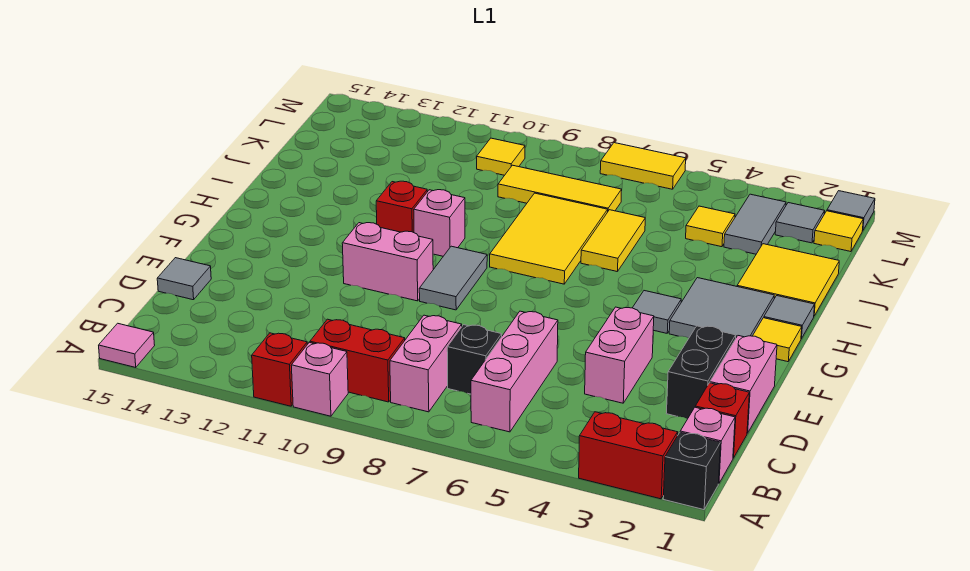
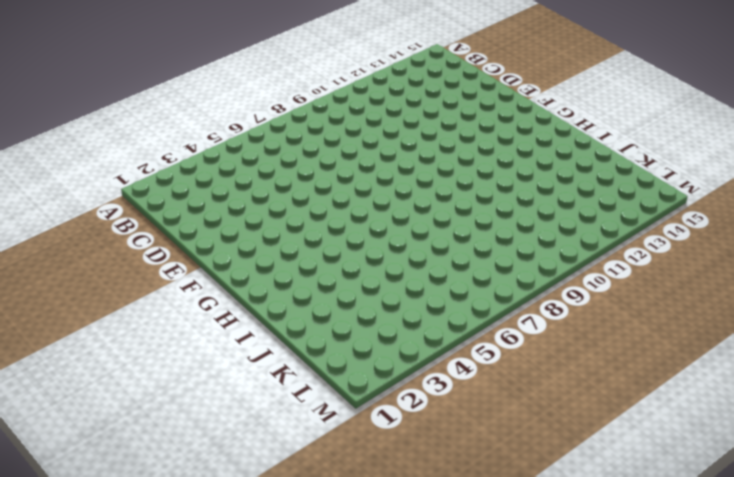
none -> black brick A1 level 1
none -> red brick A2:A3 level 1
none -> pink brick A10 level 1
none -> red brick A11 level 1

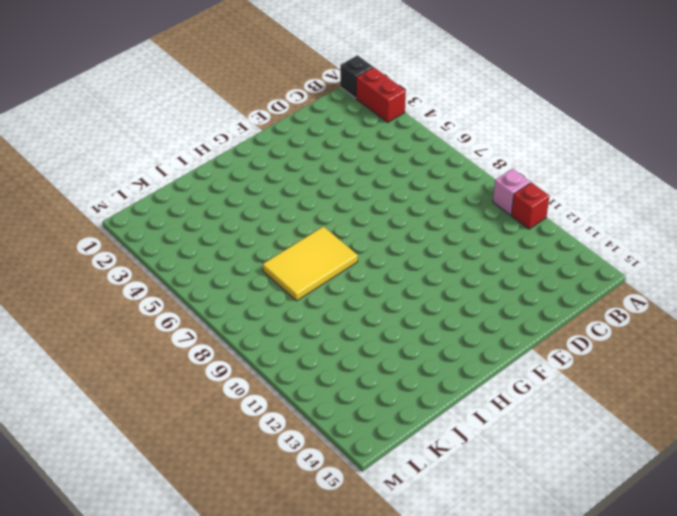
none -> pink tile A15 level 1
none -> pink brick B1 level 1
none -> pink brick B6:D6 level 1
none -> pink brick B8:C8 level 1

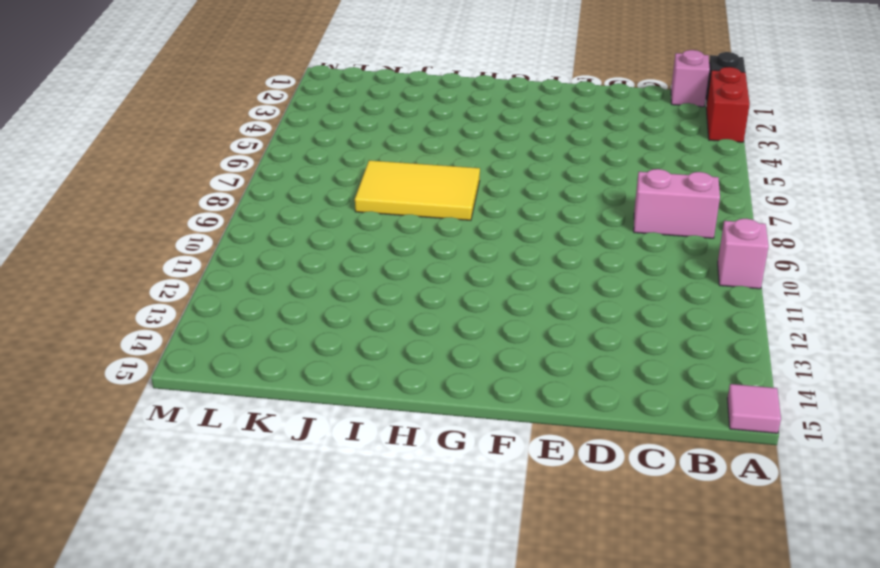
none -> red brick A11 level 1
none -> pink brick B6:D6 level 1
none -> red brick B9:B10 level 1
none -> red brick C1 level 1

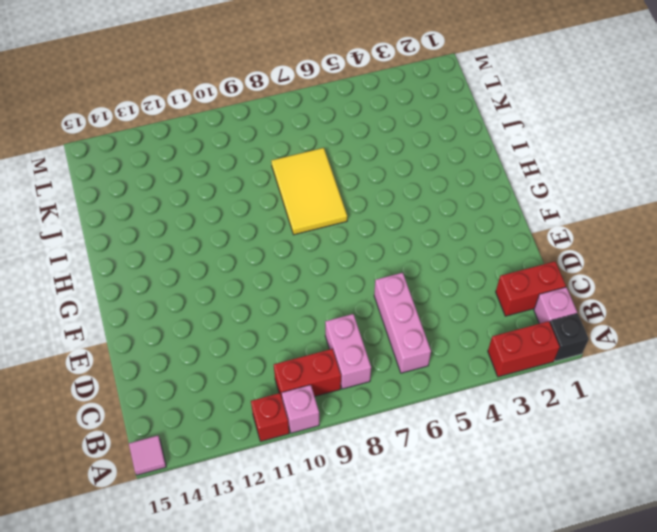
red brick C1:C2 level 1 -> red brick C1 level 1
none -> black brick C7 level 1
none -> pink brick D1:E1 level 1
none -> black brick D2:E2 level 1
none -> pink brick D4:E4 level 1

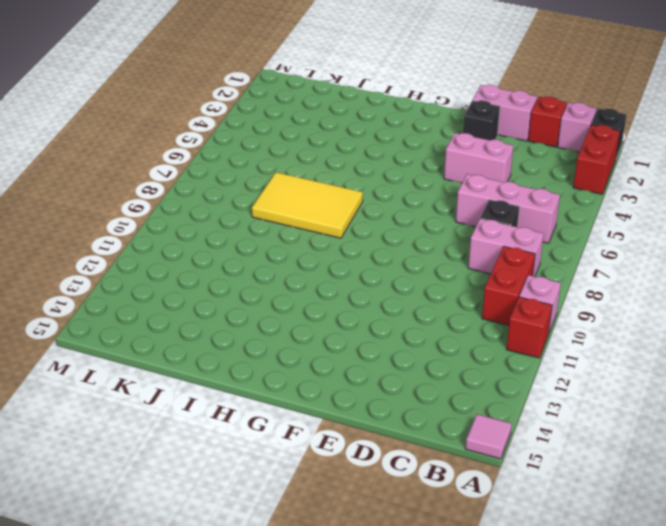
black brick E2 level 1 -> black brick D2:E2 level 1
none -> grey tile D15 level 1
none -> grey tile F9:G9 level 1
none -> pink brick F10:F11 level 1
none -> yellow tile G1 level 1

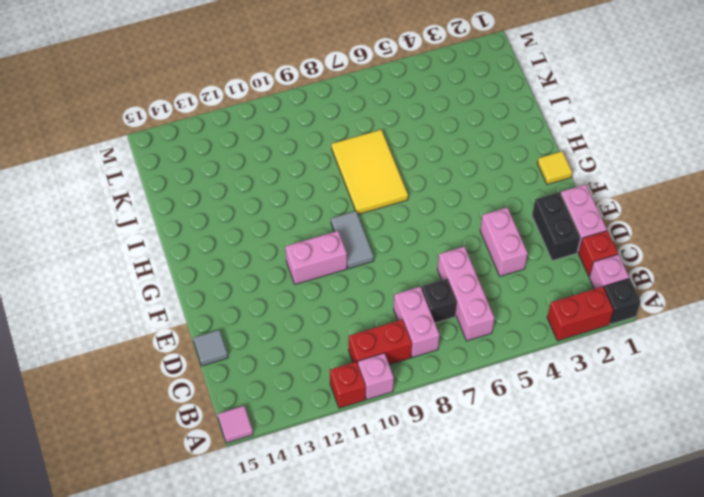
none -> grey tile G2:H3 level 1
none -> grey tile G4 level 1
none -> grey tile H1 level 1
none -> pink brick H10 level 1

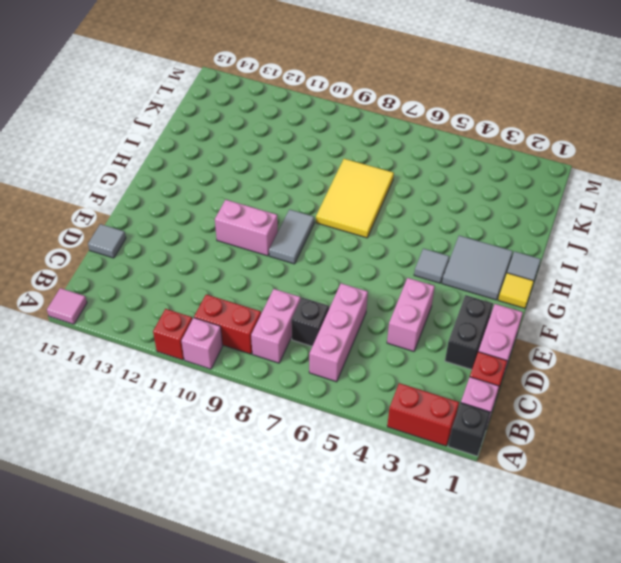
none -> pink brick H10 level 1
none -> red brick H11 level 1
none -> yellow tile I1:J2 level 1
none -> yellow tile I6:J6 level 1

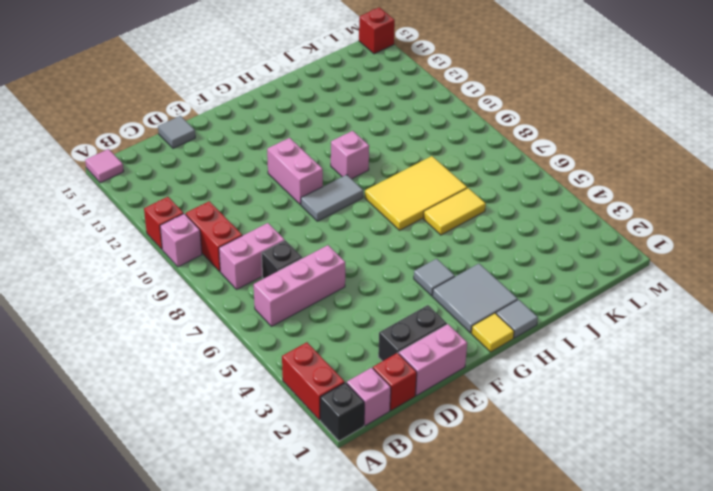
red brick M15 level 1 -> red brick H11 level 1
none -> pink brick D4:E4 level 1
none -> yellow tile I1:J2 level 1
none -> grey tile K3:L3 level 1
none -> yellow tile K4 level 1

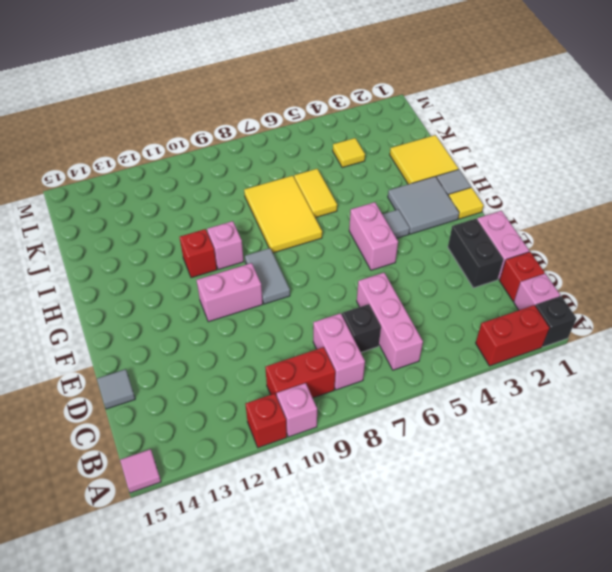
pink brick F5:G5 level 1 -> pink brick D4:E4 level 1
none -> grey tile K3:L3 level 1
none -> yellow tile K7:K9 level 1
none -> yellow tile L1 level 1
none -> grey tile L2 level 1

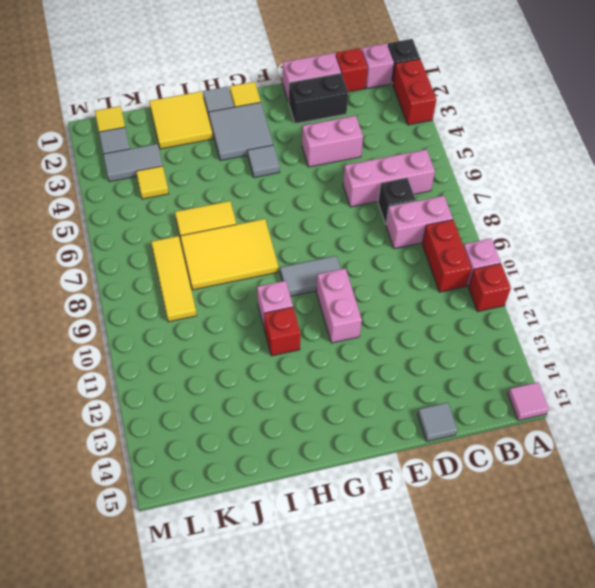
none -> yellow tile L10 level 1
none -> grey tile M1 level 1
none -> yellow tile M6:M7 level 1

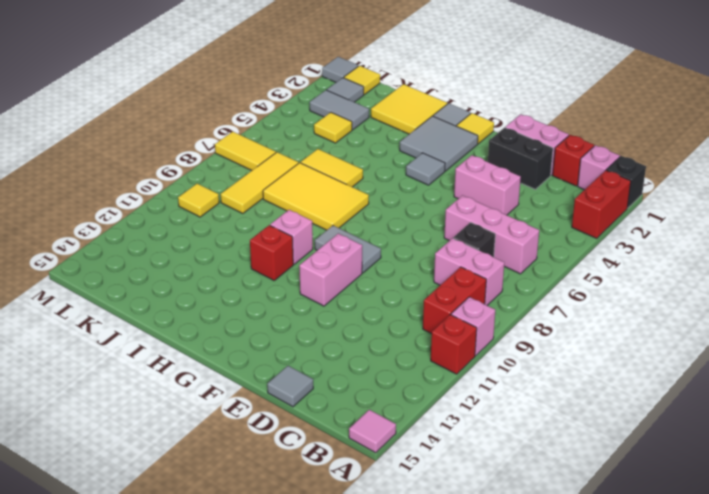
yellow tile L7:M7 level 1 -> yellow tile M6:M7 level 1

